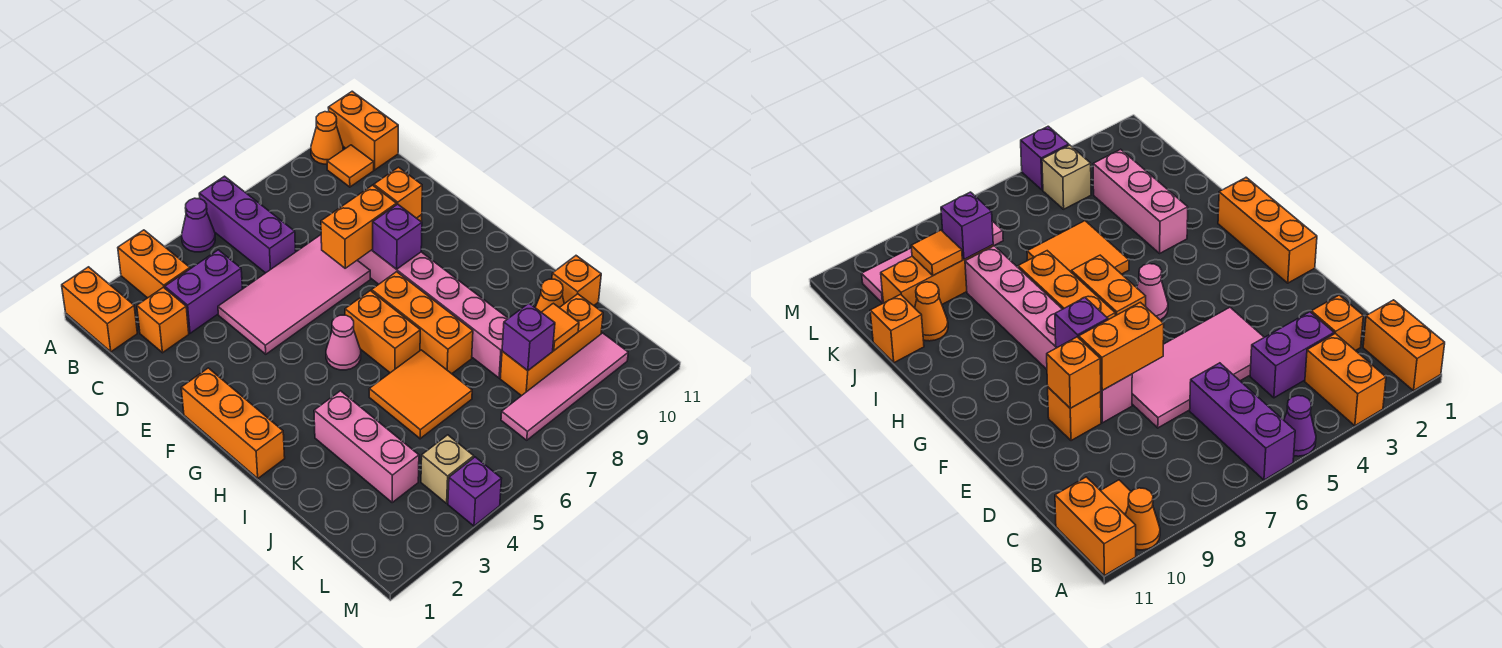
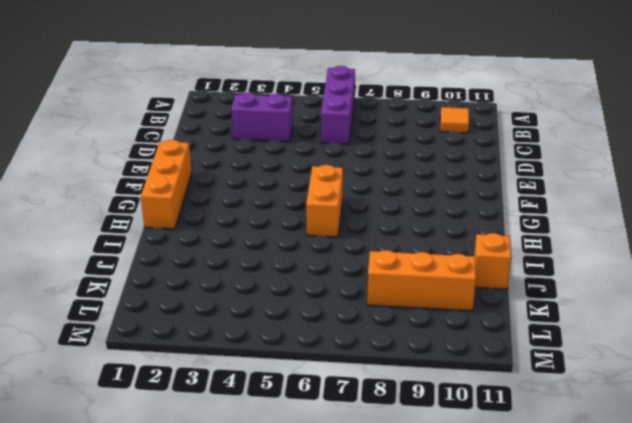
none -> orange brick A1:B1 level 1
none -> orange brick A3:B3 level 1
none -> purple cone A5 level 1

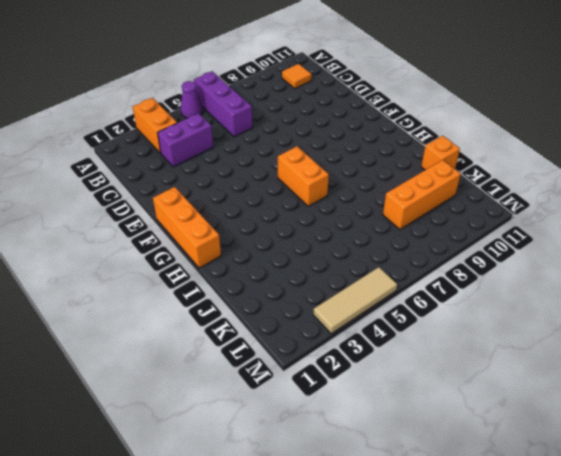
tan tile M3:M5 level 1 -> purple brick M4 level 1
none -> orange brick A1:B1 level 1
none -> orange cone A10 level 1
none -> orange brick A11:B11 level 1

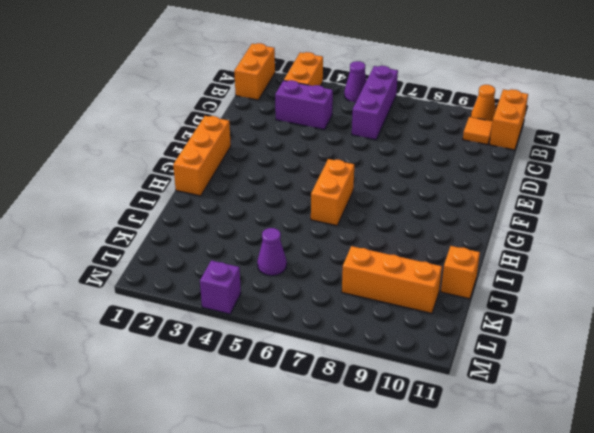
purple cone K5 level 1 -> none
none -> orange brick C2 level 1
none -> pink tile D4:E7 level 1
none -> pink brick E8:J8 level 1

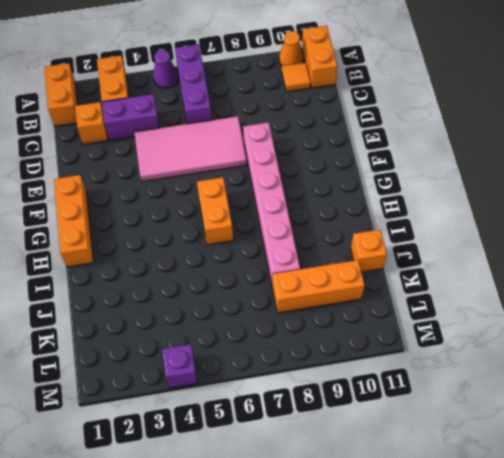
none -> orange brick E9 level 1
none -> pink cone G5 level 1
none -> orange brick G7:I7 level 1

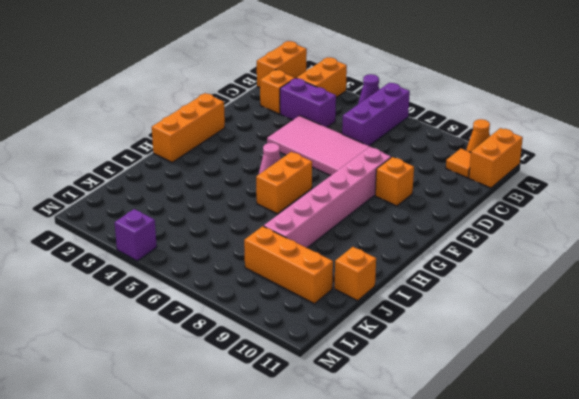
none -> orange brick G7:I7 level 1
none -> pink brick I3:K3 level 1
none -> orange tile I5:J6 level 1

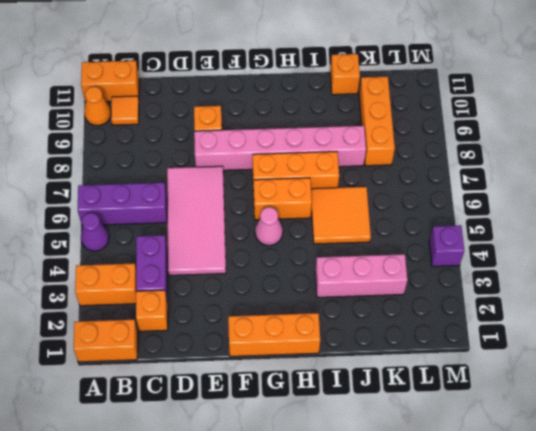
none -> orange cone J10 level 1
none -> tan brick L4 level 1
none -> pink tile L7:L10 level 1

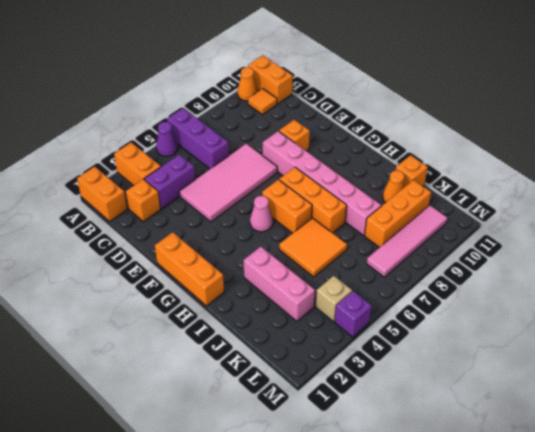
none -> orange brick E7:E8 level 2
none -> orange brick E9 level 2
none -> purple brick F8 level 2

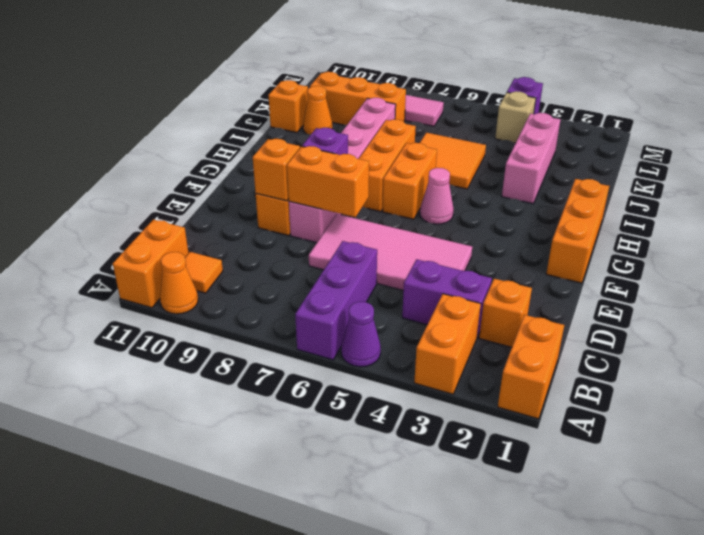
none -> purple brick K8 level 2
none -> orange tile K9 level 2

